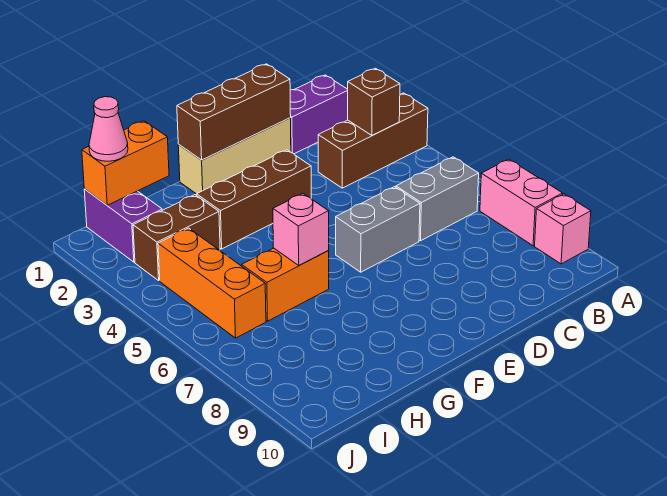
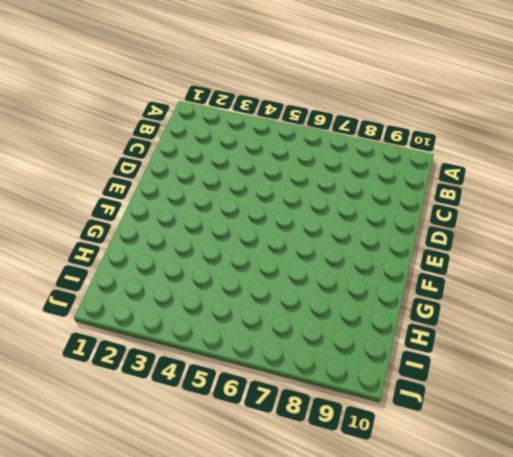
none -> brown brick A3:C3 level 1
none -> pink brick A7:A8 level 1
none -> pink brick A9 level 1

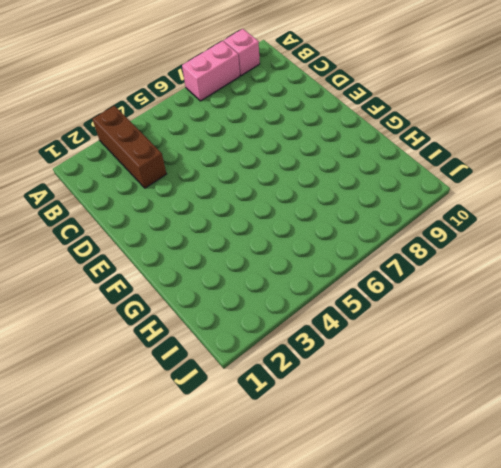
none -> purple brick B1:C1 level 1
none -> grey brick B6:C6 level 1
none -> tan brick D1:F1 level 1

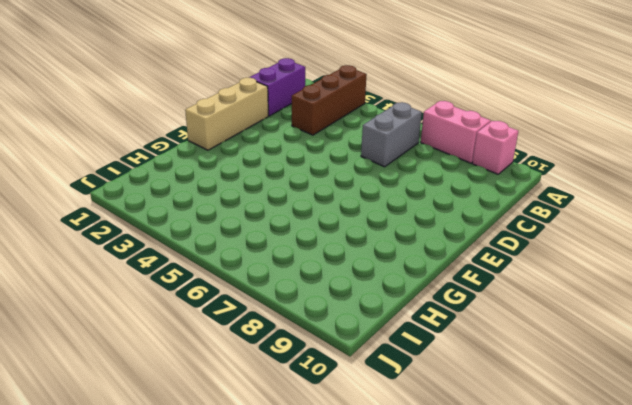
none -> grey brick D6:E6 level 1
none -> brown brick E3:G3 level 1
none -> orange brick G6:H6 level 1

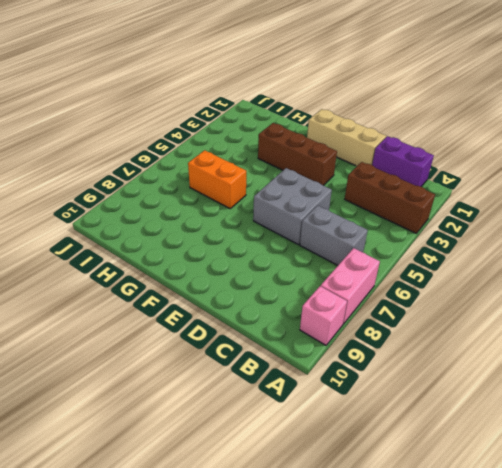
grey brick D5:E6 level 1 -> grey brick D6:E6 level 1
none -> brown brick H3:I3 level 1
none -> purple brick I1:I2 level 1
none -> orange brick I4:I6 level 1

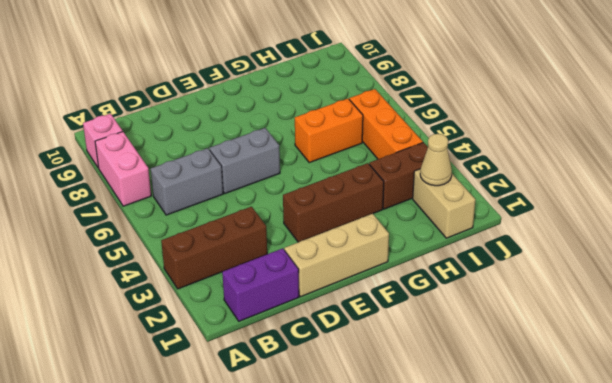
tan brick I1:I2 level 1 -> purple brick I1:I2 level 1
tan cone I2 level 2 -> none
none -> brown brick B3 level 2
none -> brown brick D1:F1 level 2
none -> pink brick G6 level 2

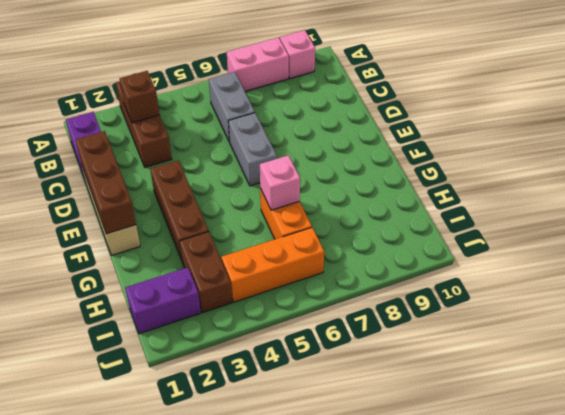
none -> orange brick H1:I1 level 2
none -> pink cone I1 level 3

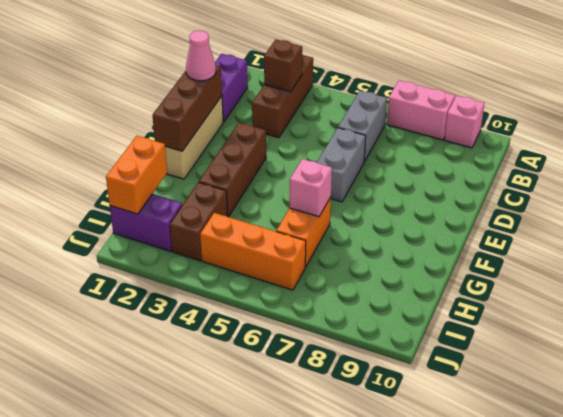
pink cone D1 level 3 -> pink cone I1 level 3

